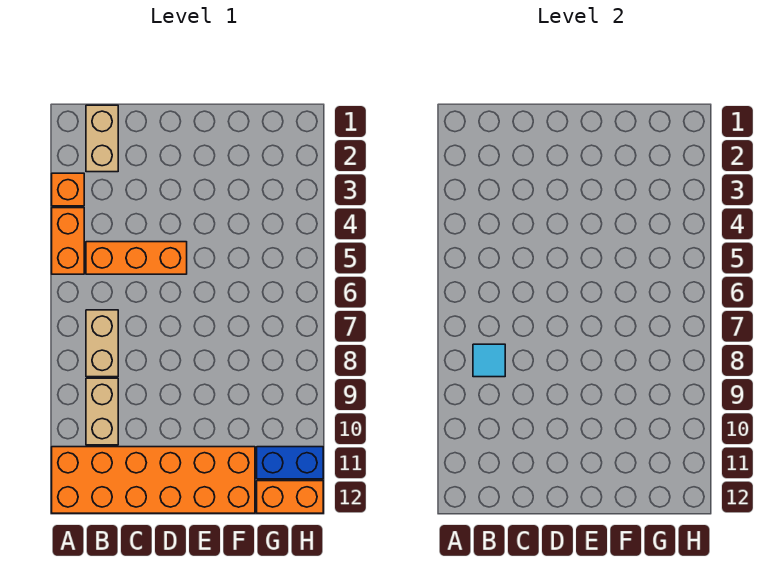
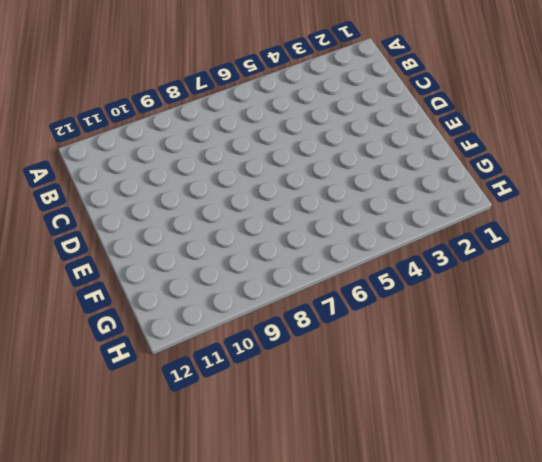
none -> orange brick A3 level 1
none -> orange brick A4:A5 level 1

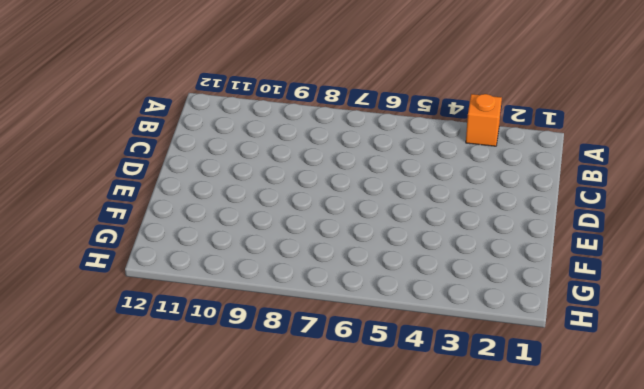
none -> orange brick A4:A5 level 1
none -> orange brick A11:F12 level 1

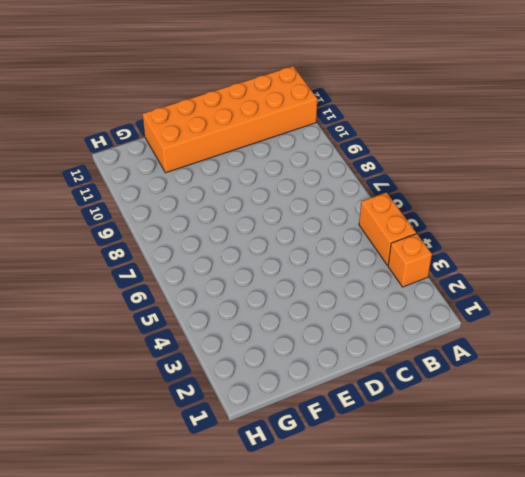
none -> tan brick B1:B2 level 1
none -> orange brick B5:D5 level 1

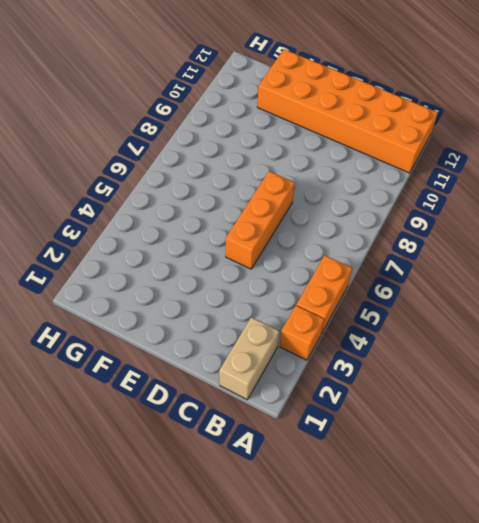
orange brick D5:D7 level 1 -> orange brick B5:D5 level 1
none -> tan brick B7:B8 level 1
none -> tan brick B9:B10 level 1

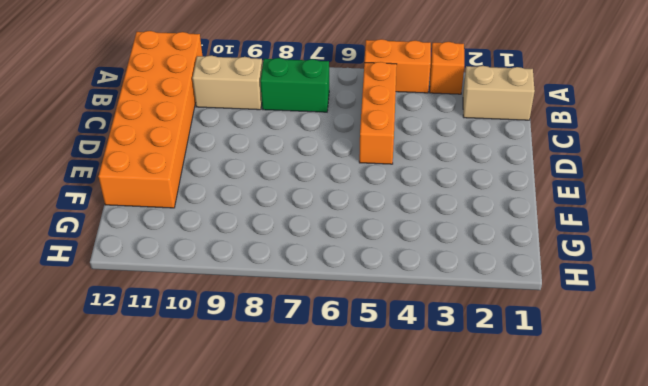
green brick B7:B8 level 1 -> tan brick B7:B8 level 1
none -> blue brick G11:H11 level 1
none -> orange brick G12:H12 level 1

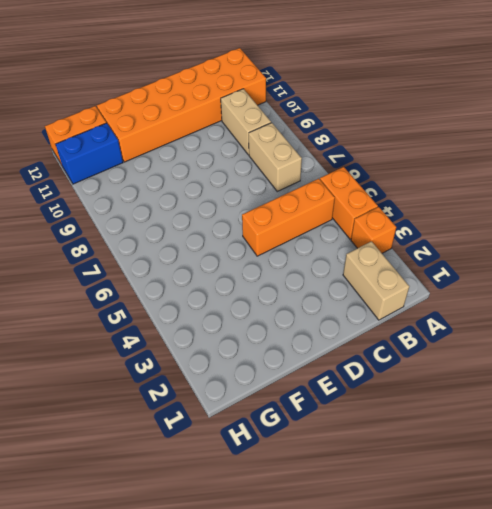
none -> cyan tile B8 level 2

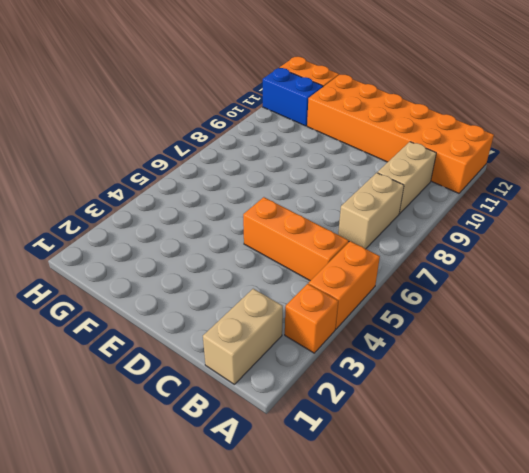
none -> cyan tile B8 level 2

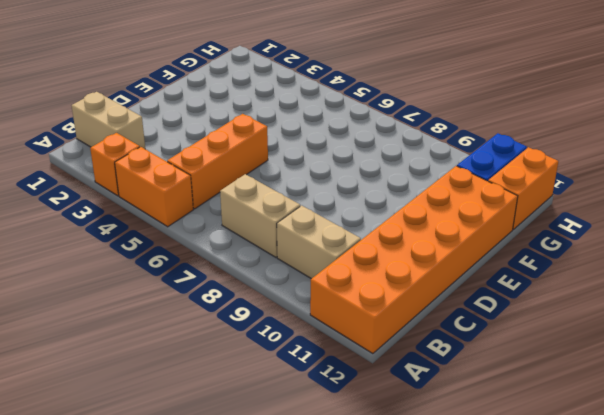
none -> cyan tile B8 level 2

